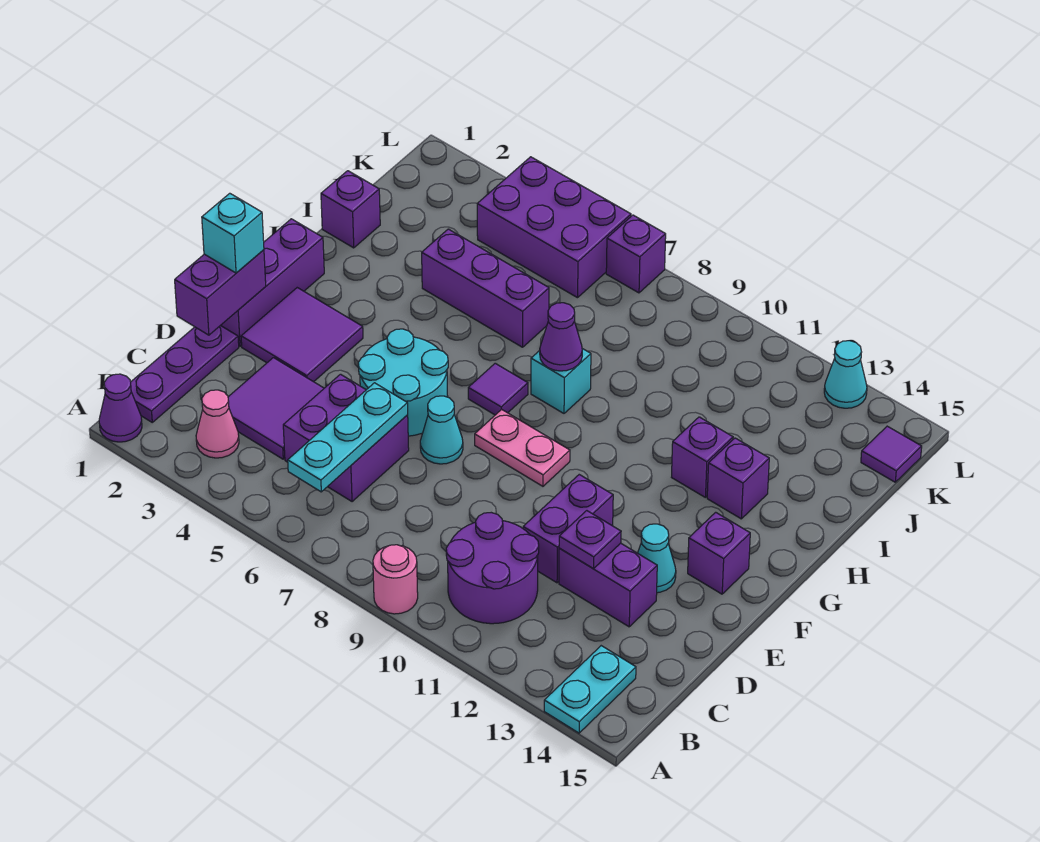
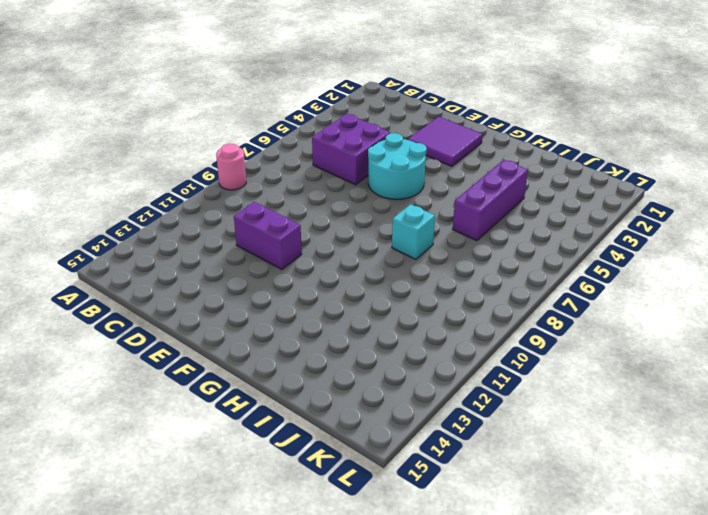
none -> purple cone A1 level 1
none -> cyan plate A14:B14 level 1
none -> purple plate B1:D1 level 1
none -> pink cone B3 level 1

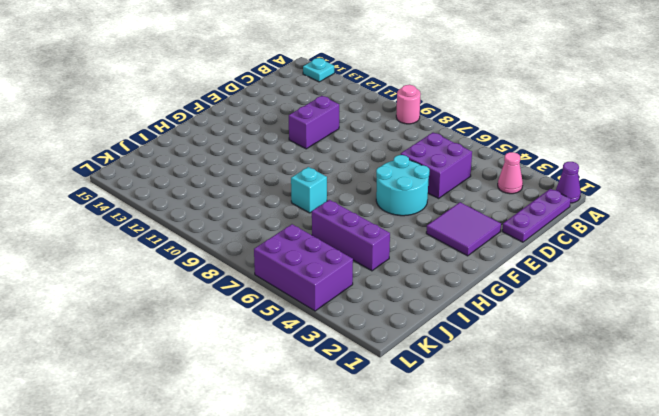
cyan plate A14 level 1 -> cyan plate A14:B14 level 1
none -> purple round brick B10:C11 level 1
none -> purple tile C3:D4 level 1
none -> purple brick D12:D13 level 1
none -> purple brick E1:G1 level 1

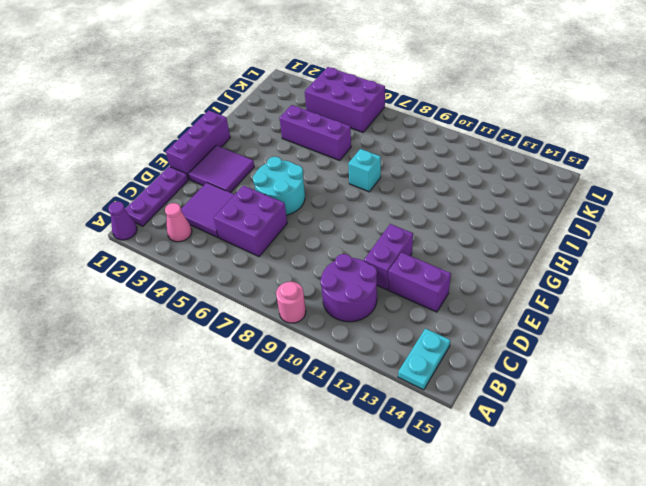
none -> cyan cone E7 level 1
none -> cyan cone E13 level 1
none -> pink plate F8:F9 level 1
none -> purple brick F14 level 1

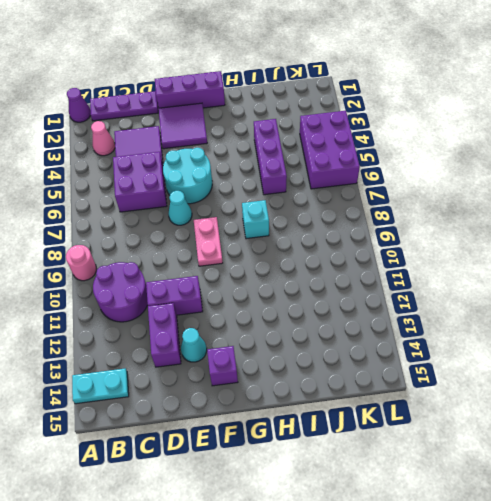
none -> purple tile G7 level 1
none -> purple brick H12 level 1
none -> purple brick H13 level 1
none -> purple brick I1 level 1

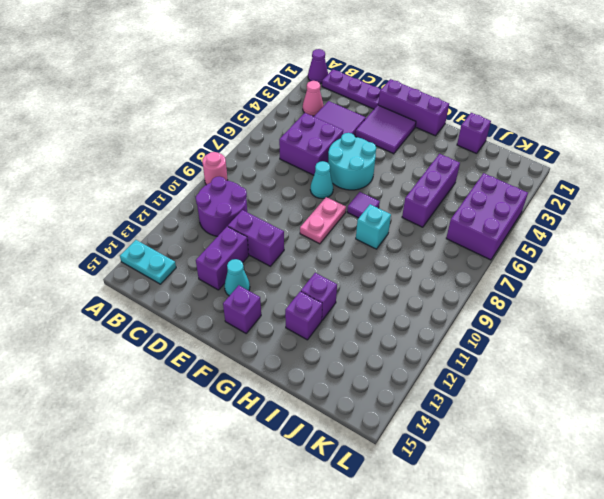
none -> purple tile K15 level 1
none -> purple brick L7 level 1
none -> cyan cone L13 level 1
none -> cyan plate B6:D6 level 2

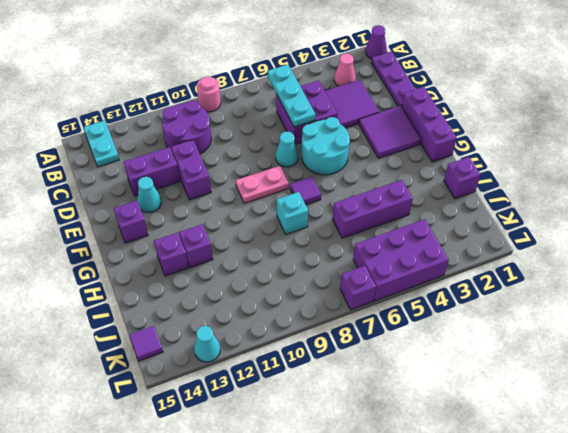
none -> purple brick D1:E1 level 2
none -> purple plate D12 level 2
none -> purple cone H8 level 2
none -> cyan brick E1 level 3

